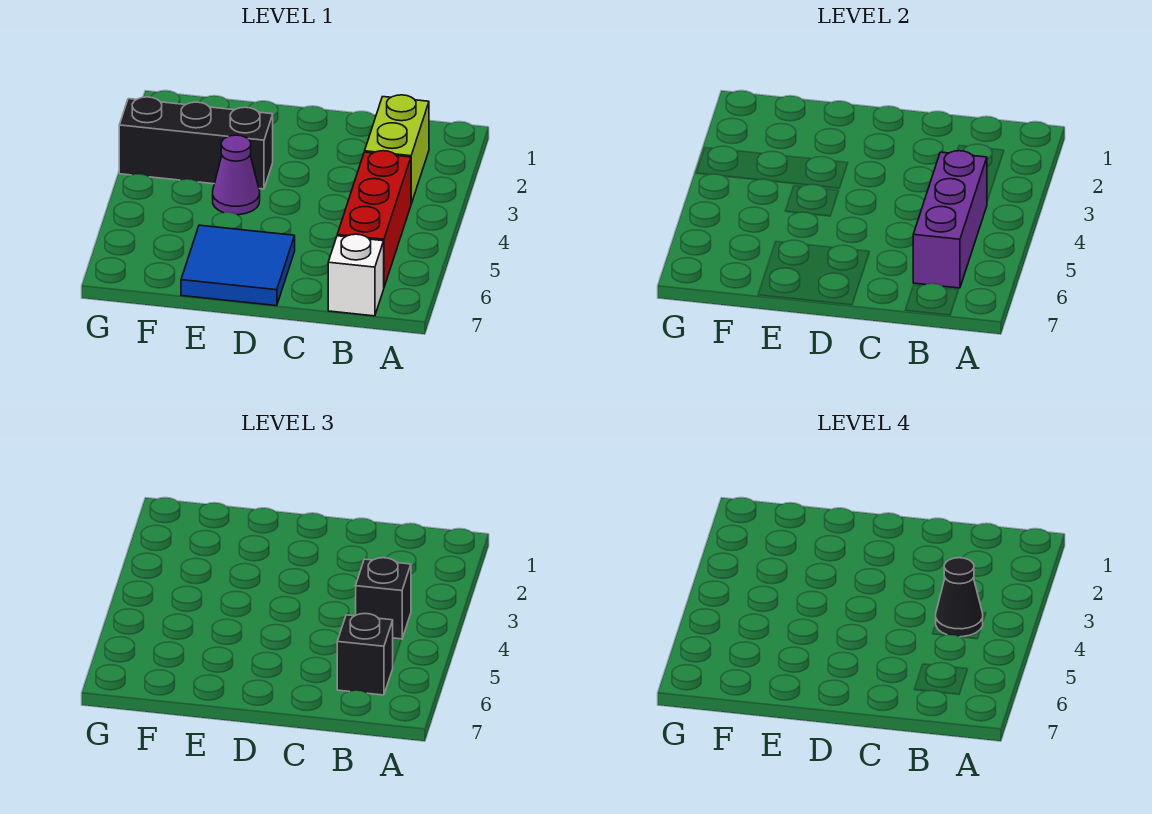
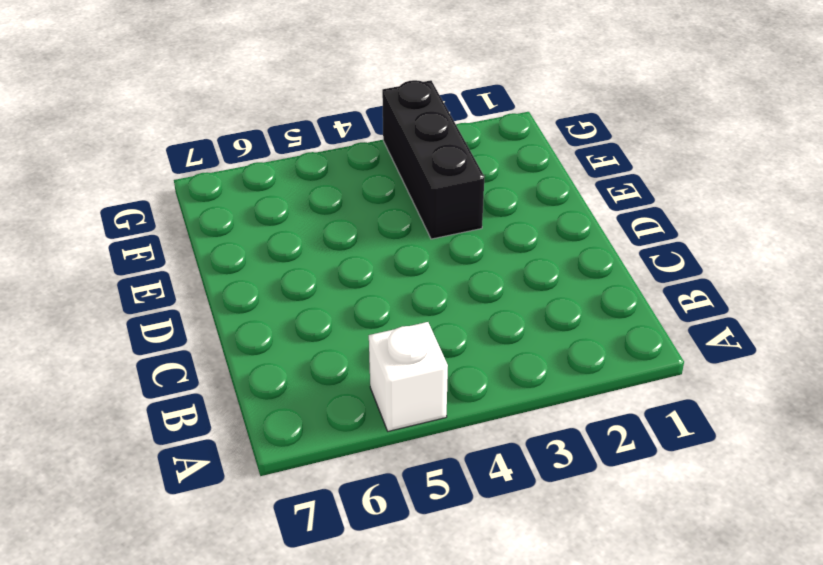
white brick A5 level 1 -> white brick B7 level 1
none -> lime brick B2:B3 level 1
none -> red brick B4:B6 level 1

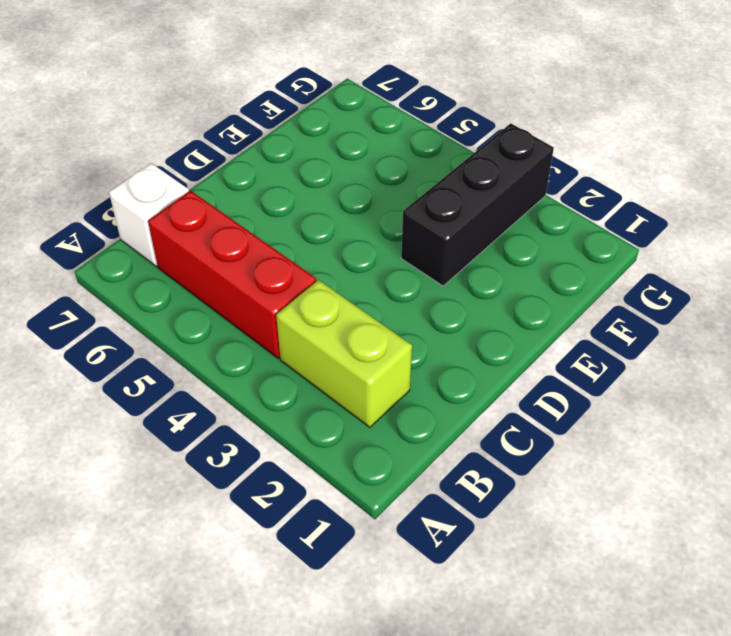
none -> blue tile D6:E7 level 1
none -> purple cone E4 level 1

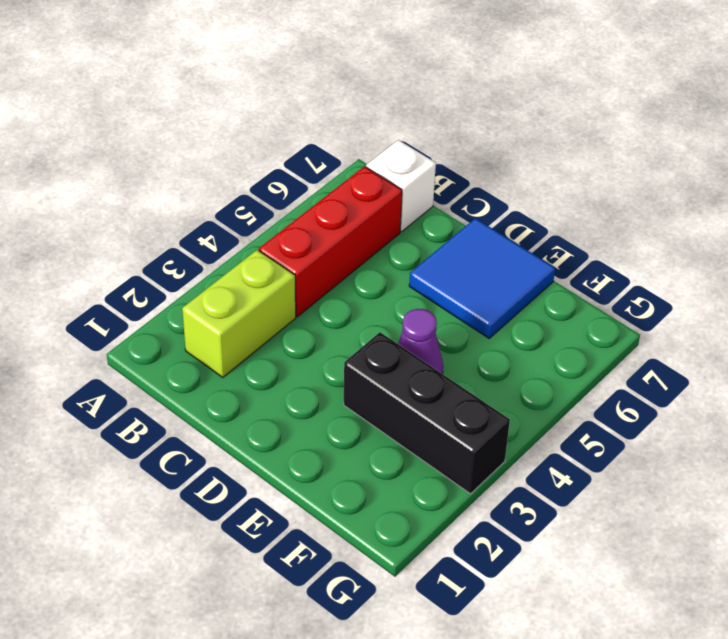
none -> purple brick B4:B6 level 2
none -> black brick B4 level 3

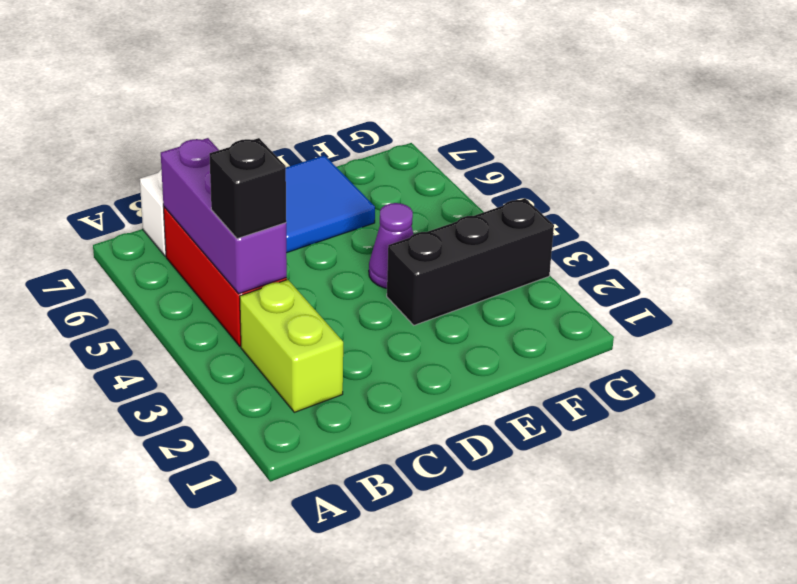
none -> black brick B6 level 3
none -> black cone B4 level 4

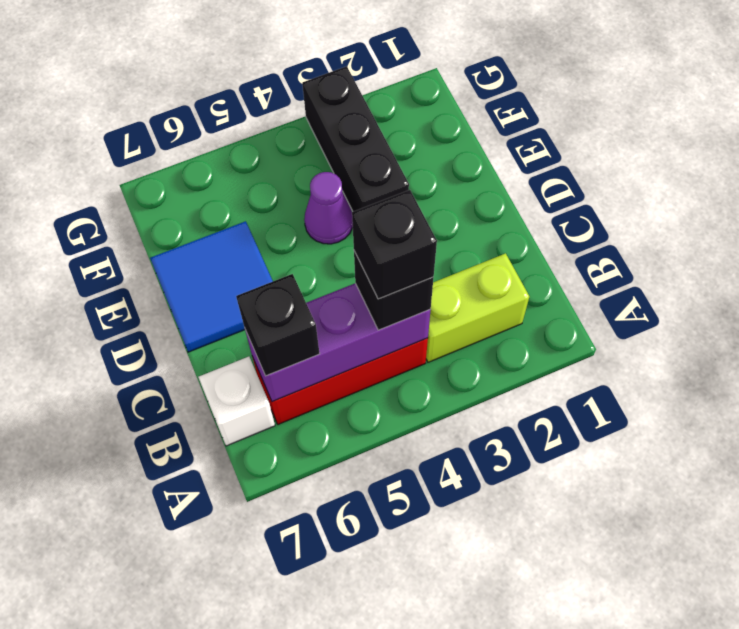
black brick B4 level 4 -> black cone B4 level 4

